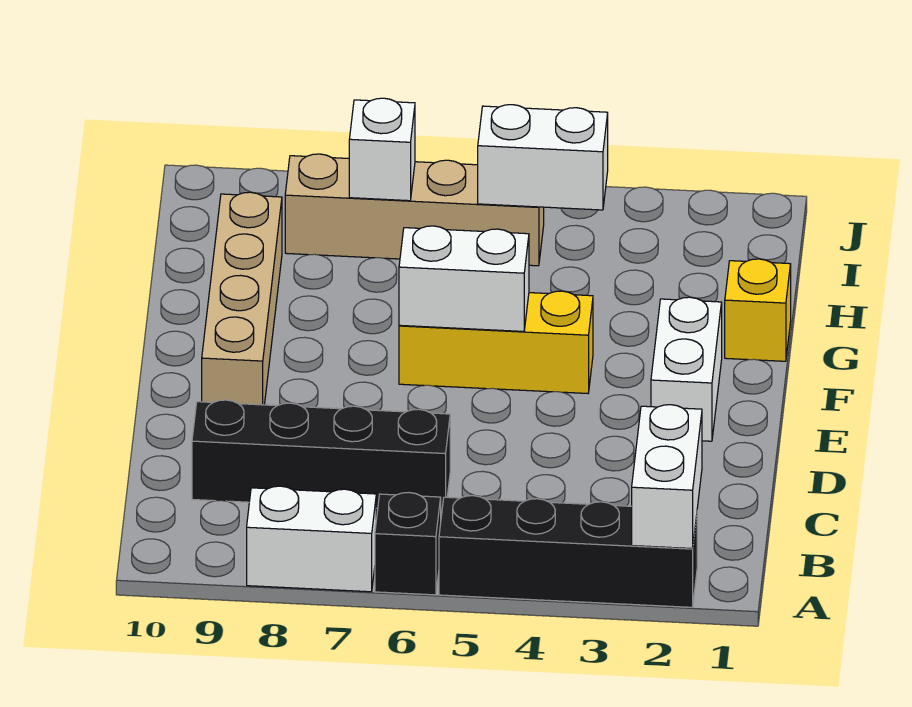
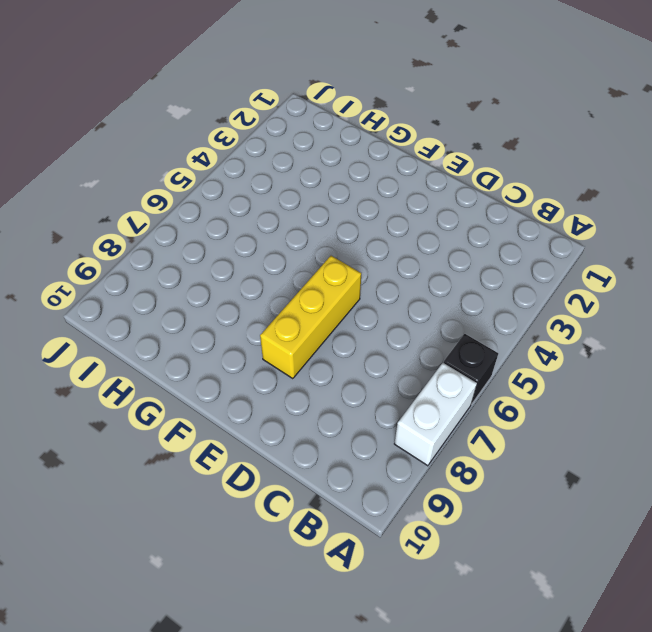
yellow brick E6:E8 level 1 -> yellow brick F4:F6 level 1
none -> black brick A2:A5 level 1
none -> black brick C6:C9 level 1
none -> white brick E2:F2 level 1

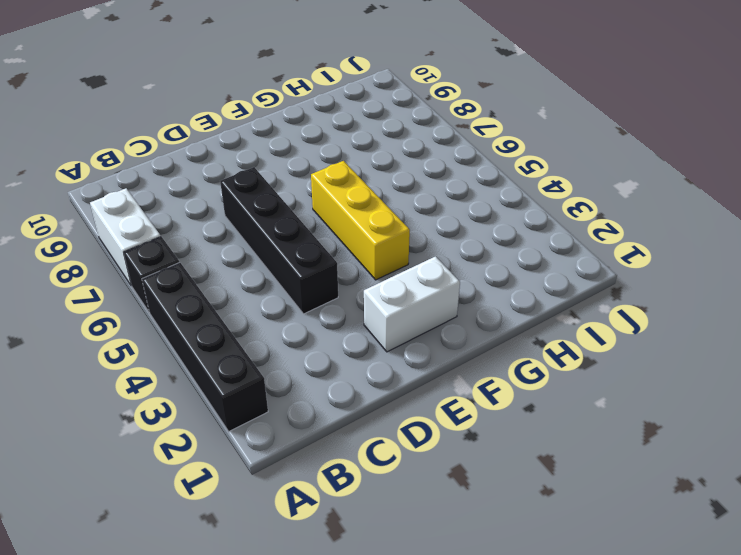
black brick D4:D7 level 1 -> black brick C6:C9 level 1
none -> tan brick E9:H9 level 1
none -> yellow brick G1 level 1
none -> tan brick I5:I8 level 1

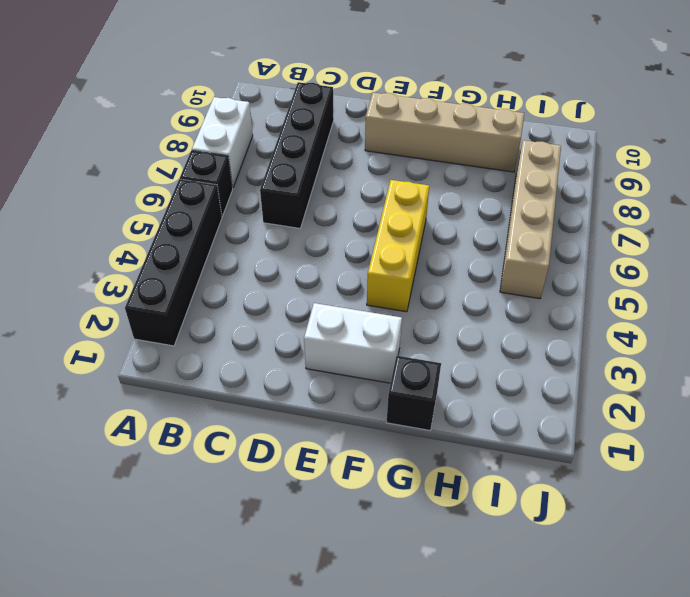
black brick G1 level 1 -> yellow brick G1 level 1
none -> white brick A2:B2 level 2
none -> white brick F5:F6 level 2
none -> white brick I4:I5 level 2

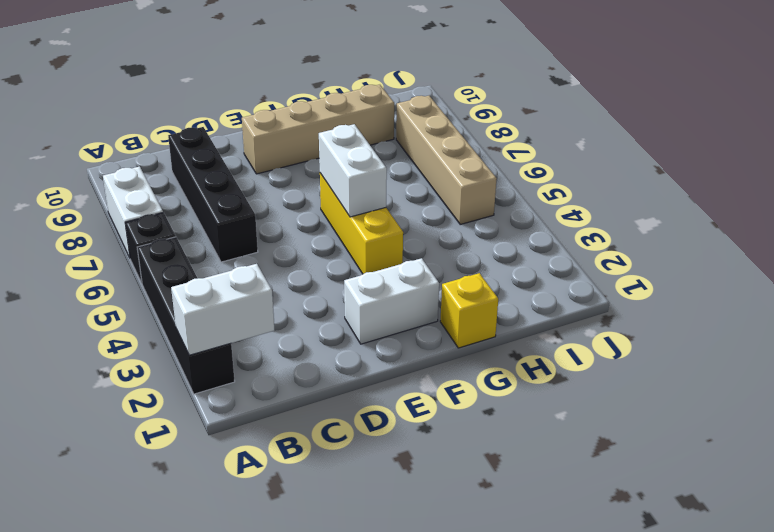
none -> white brick I4:I5 level 2
none -> white brick I7 level 2

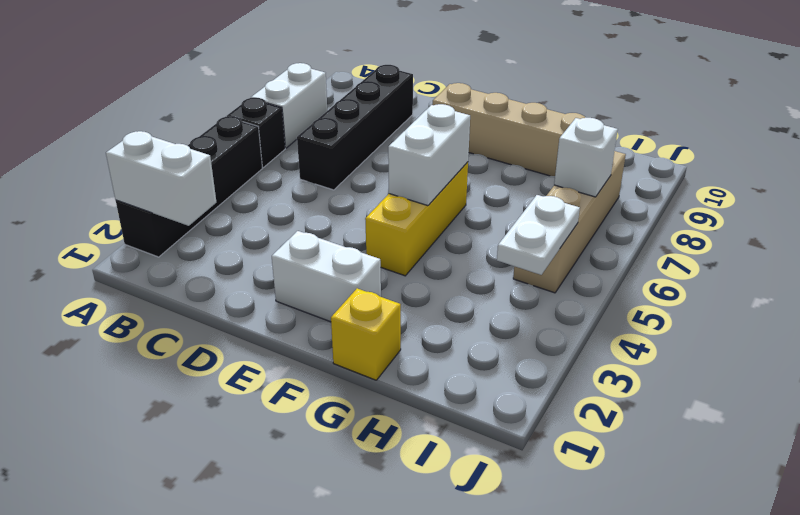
white plate I4:I5 level 2 -> white brick I4:I5 level 2

